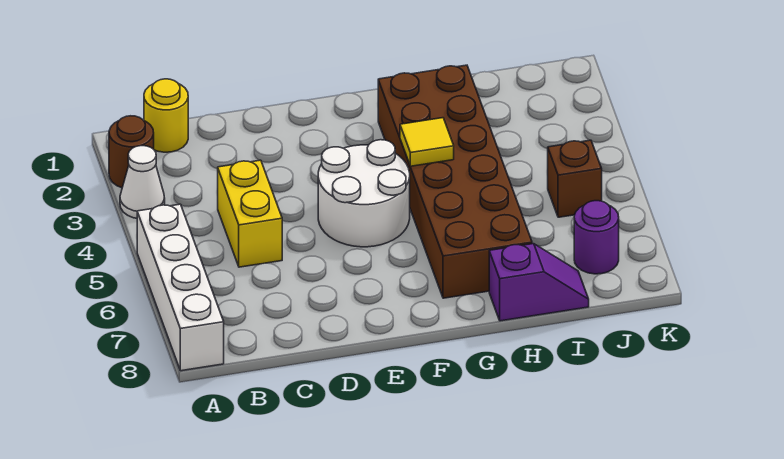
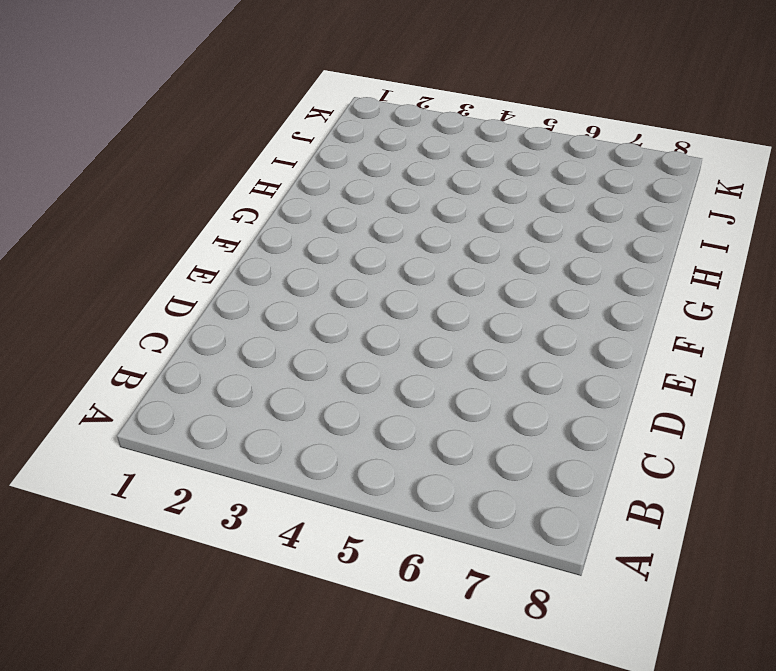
none -> brown round brick A2 level 1
none -> white cone A3 level 1

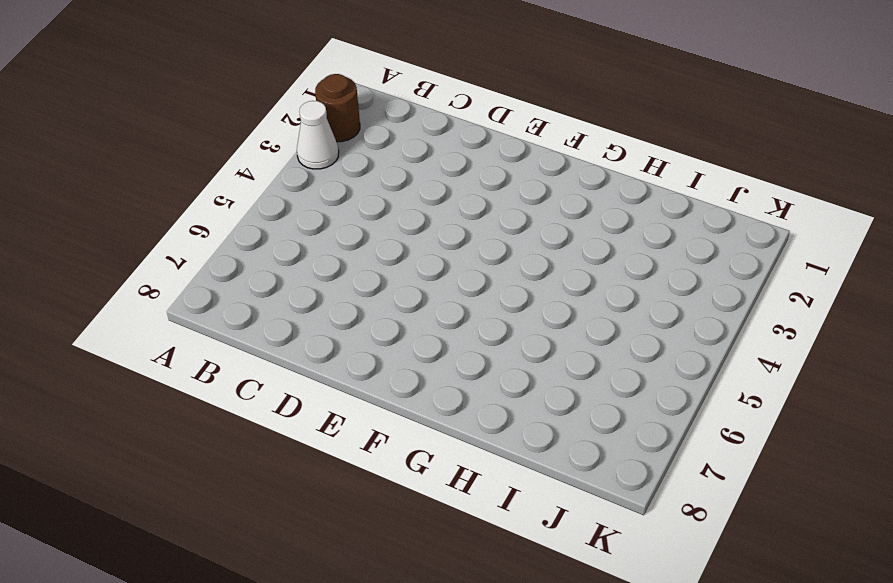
none -> white brick A5:A8 level 1
none -> yellow round brick B1 level 1

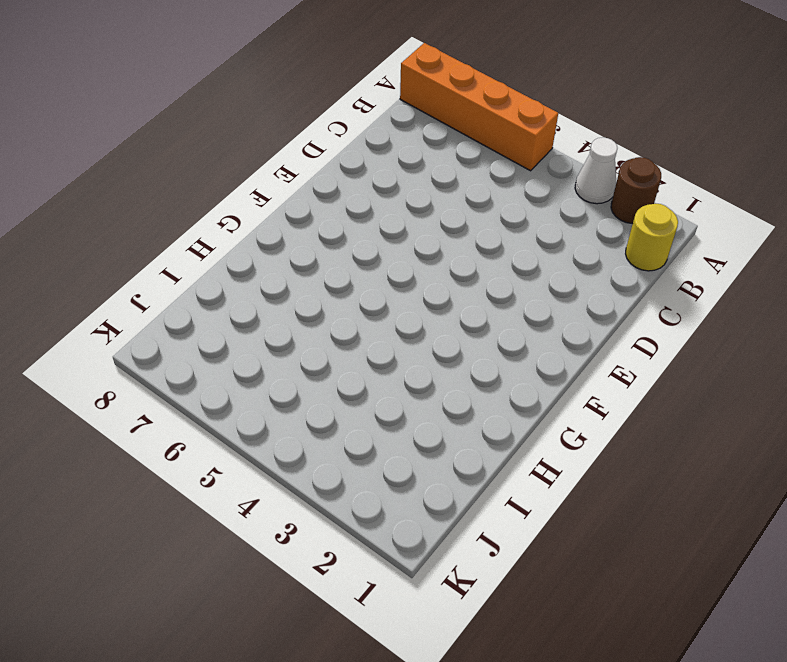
orange brick A5:A8 level 1 -> white brick A5:A8 level 1
none -> yellow brick C4:C5 level 1
none -> white round brick E4:F5 level 1

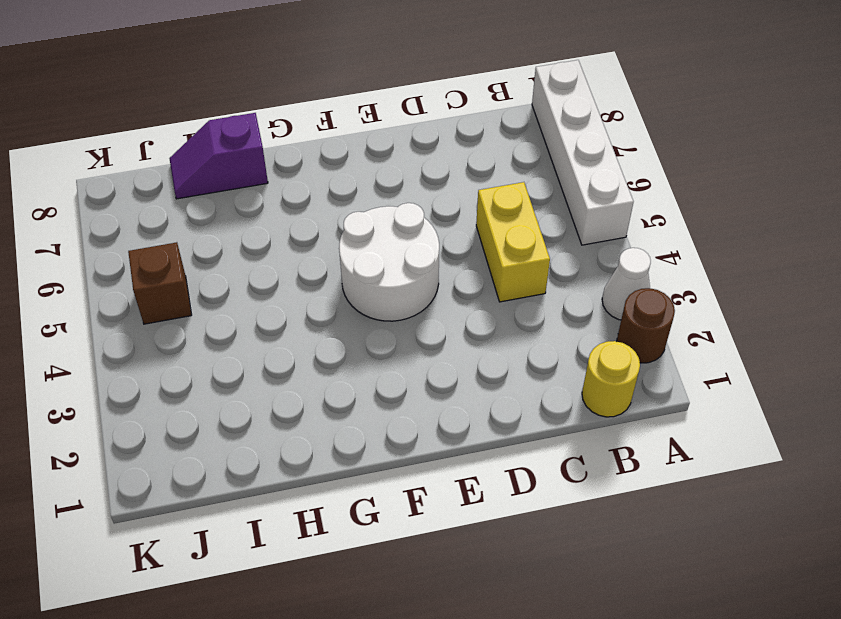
none -> brown brick G2:H7 level 1
none -> purple round brick J7 level 1

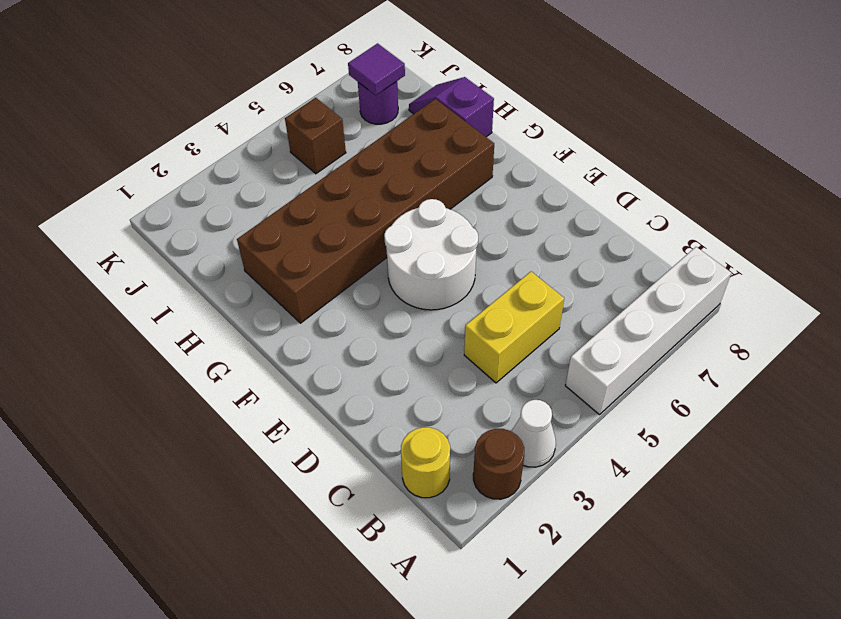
purple tile J7 level 2 -> none
none -> yellow tile G4 level 2

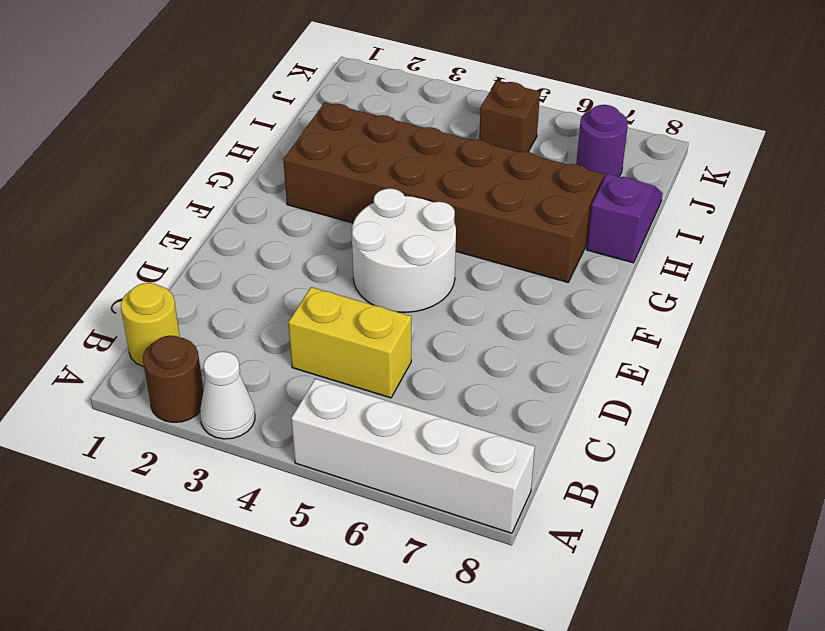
none -> yellow tile G4 level 2

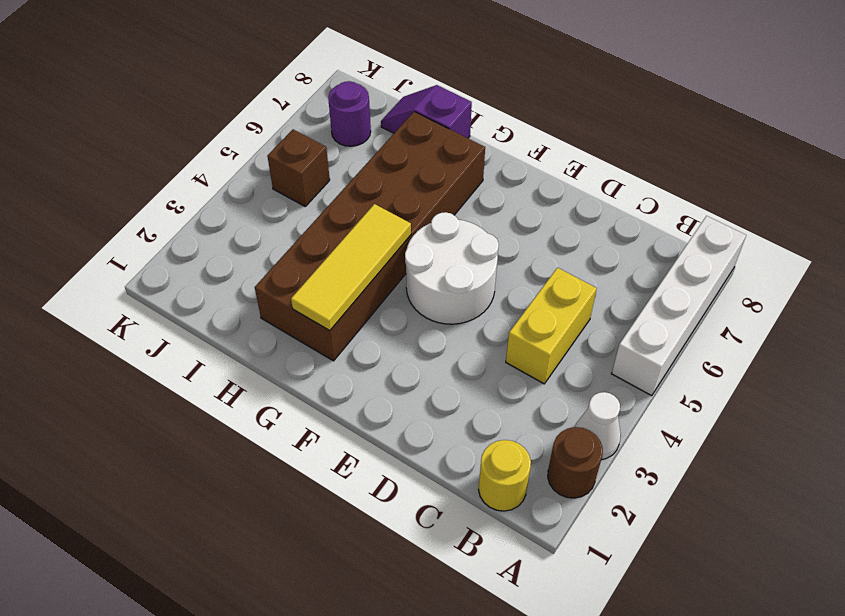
yellow tile G2:G4 level 2 -> yellow tile G4 level 2

